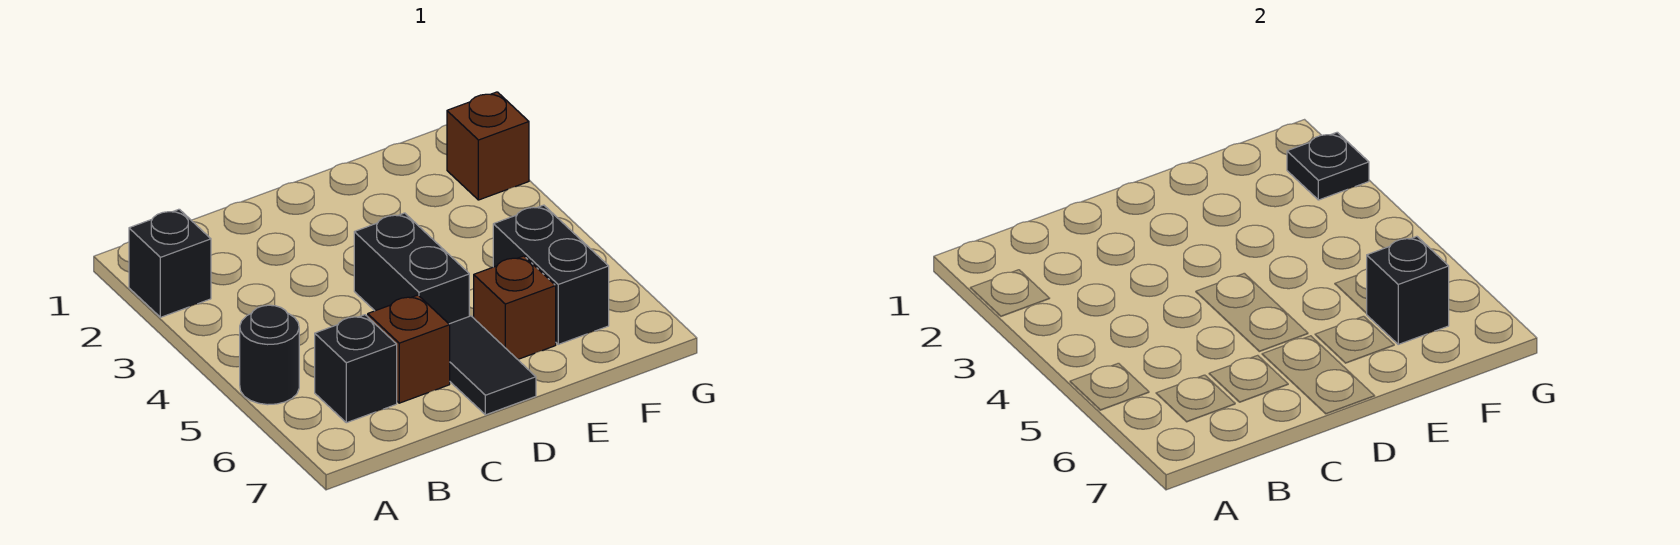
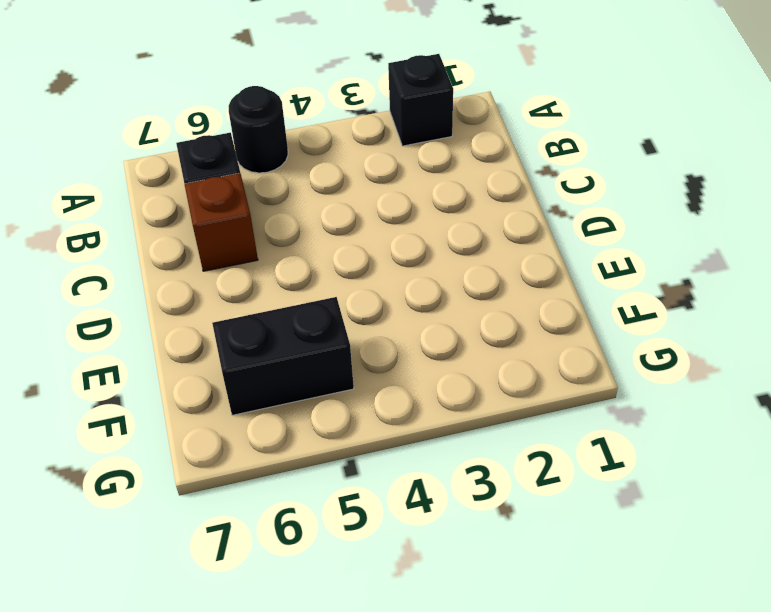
none -> black brick D4:D5 level 1
none -> black tile D6:D7 level 1

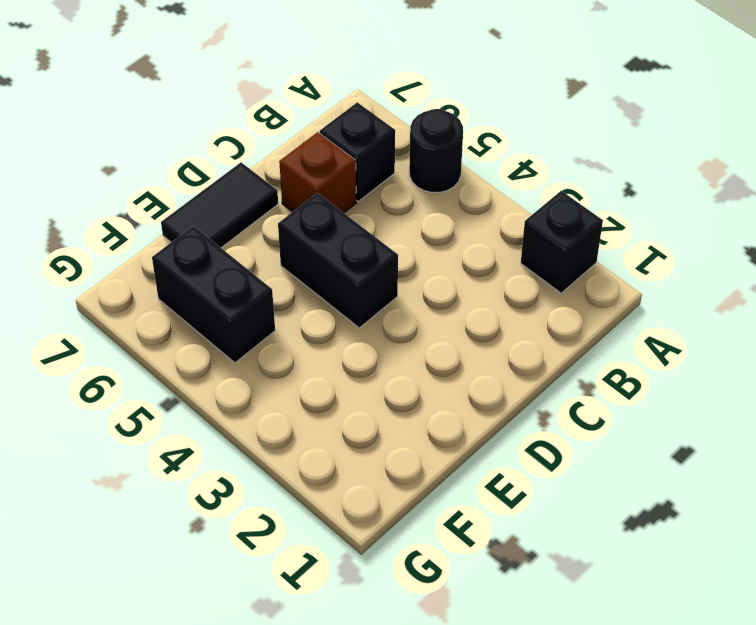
black tile D7:E7 level 1 -> black tile D6:D7 level 1
none -> brown brick E6 level 1
none -> brown brick G2 level 1

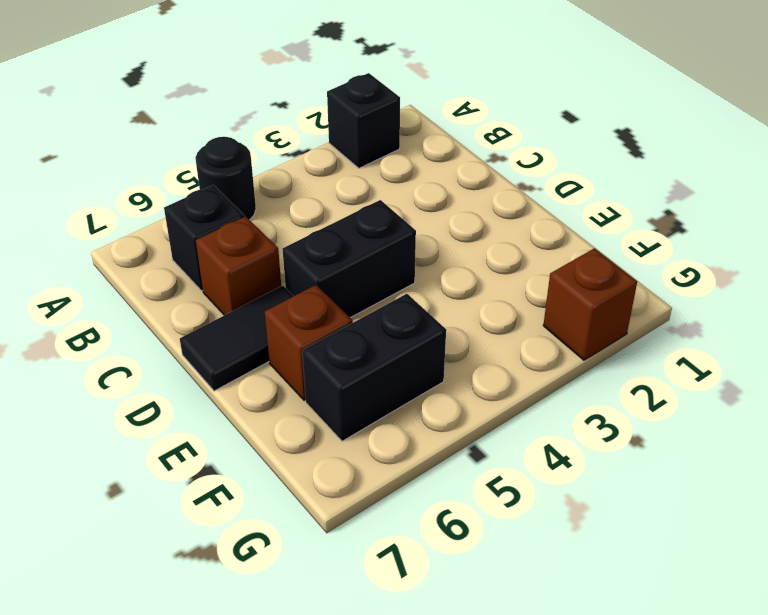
none -> black brick F6 level 2
none -> black plate G2 level 2

